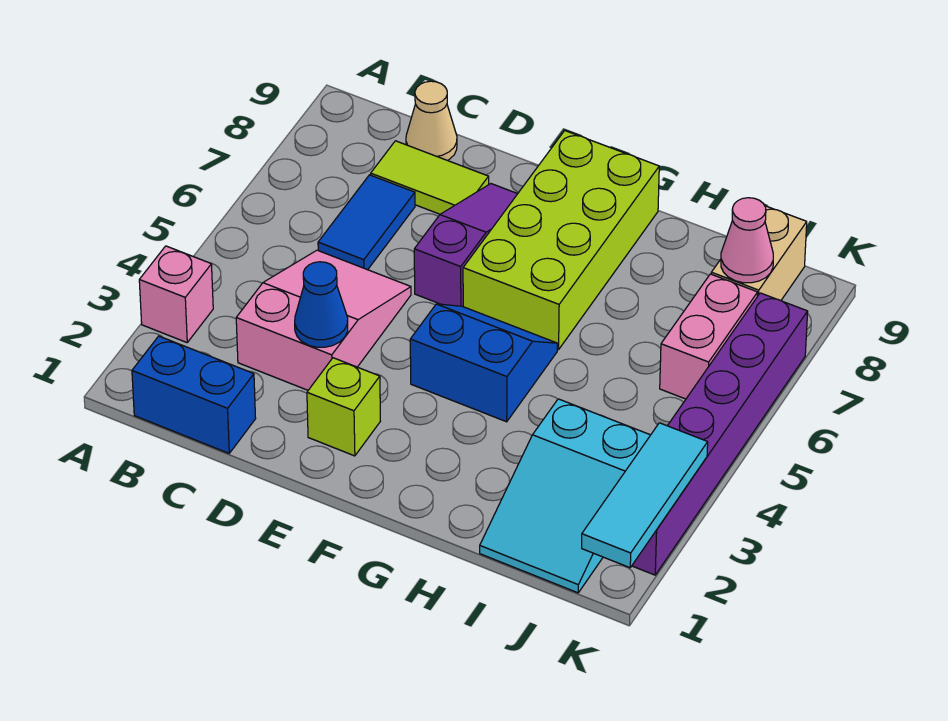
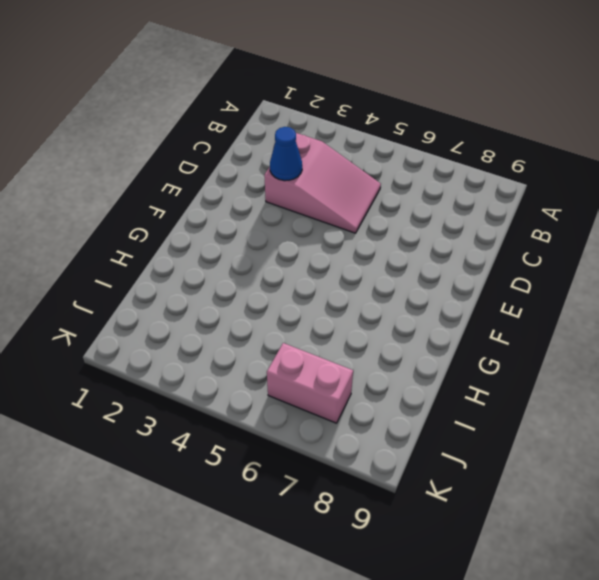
none -> pink brick A3 level 1
none -> blue brick B1:C1 level 1
none -> blue tile C6:C7 level 1

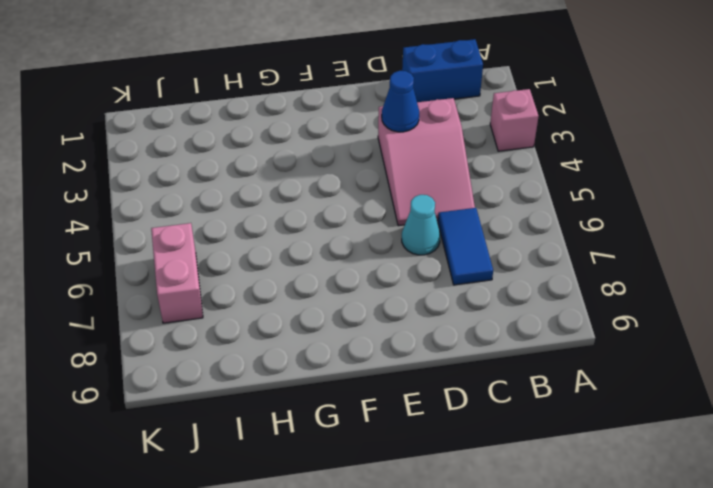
cyan cone D6 level 1 -> none
none -> lime tile C8:D8 level 1
none -> tan cone C9 level 1
none -> lime brick E2 level 1

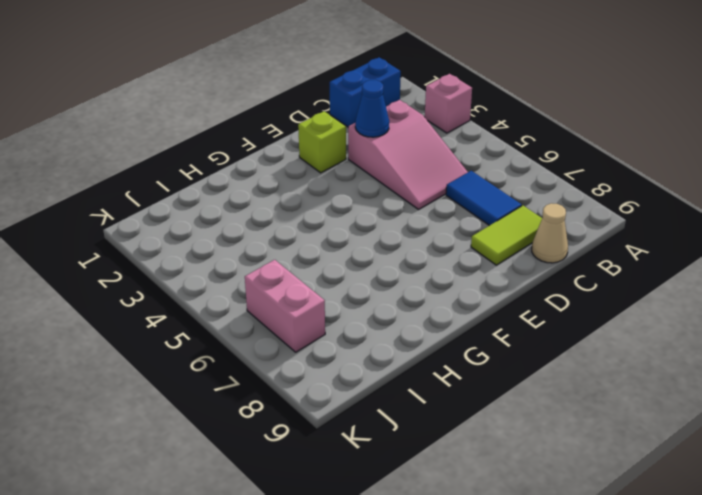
none -> purple slope E6:E8 level 1 top 6
none -> blue slope F4:G5 level 1 top 4
none -> lime brick F6:G9 level 1

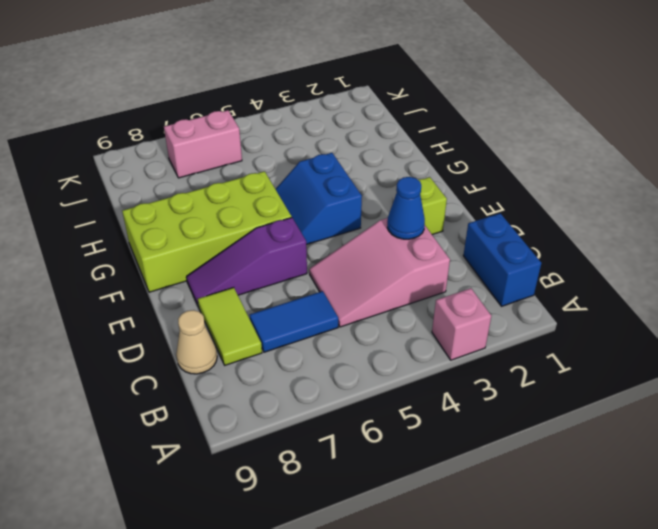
none -> cyan slope I1:J3 level 1 top 3
none -> tan brick J8:J9 level 1
none -> purple brick K2:K7 level 1

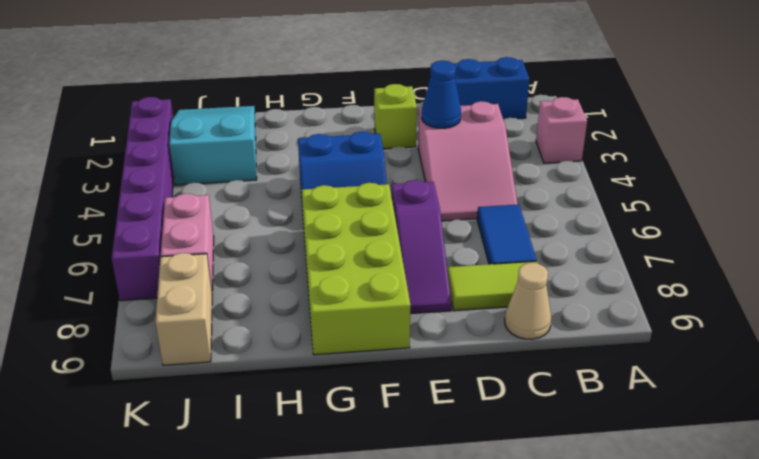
none -> pink cone J8 level 2
none -> cyan tile K1:K3 level 2

